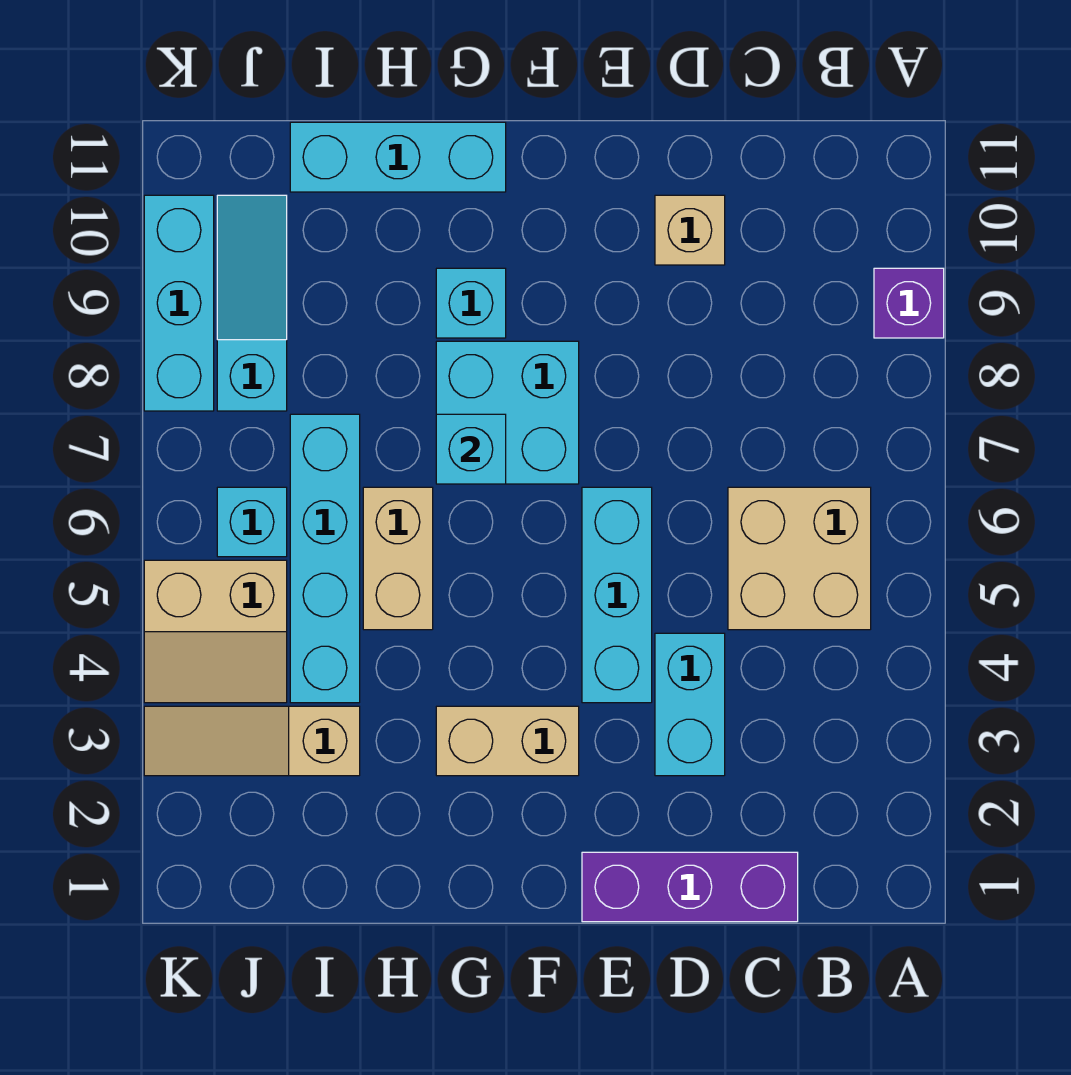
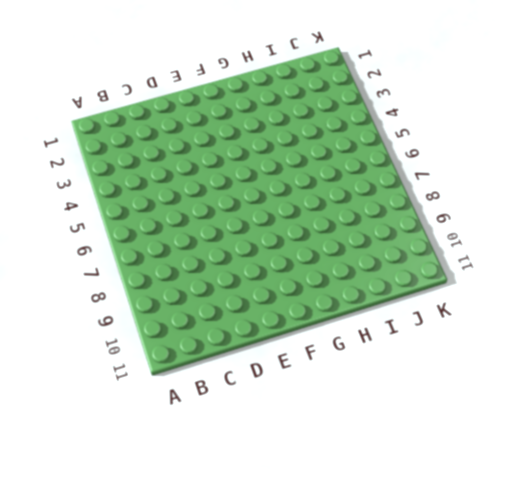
none -> purple brick A9 level 1
none -> tan brick B5:C6 level 1
none -> purple brick C1:E1 level 1

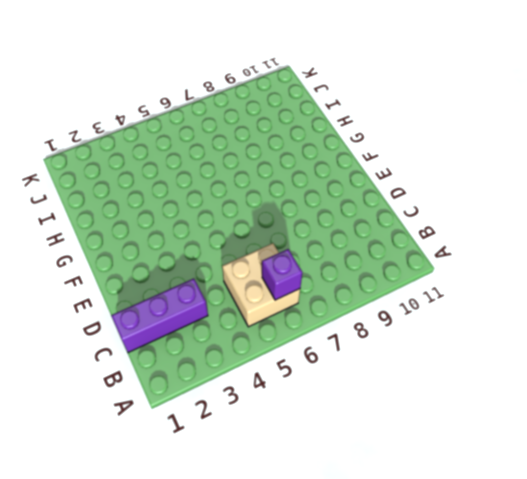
purple brick B6 level 2 -> purple brick A9 level 1
purple brick C1:C3 level 1 -> purple brick C1:E1 level 1
none -> cyan brick D3:D4 level 1
none -> tan brick D10 level 1
none -> cyan brick E4:E6 level 1

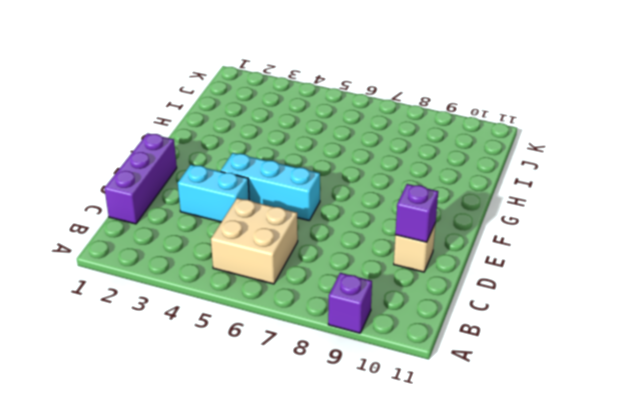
purple brick D10 level 2 -> none
none -> tan brick F3:G3 level 1
none -> cyan brick F7:G8 level 1
none -> cyan brick G9 level 1

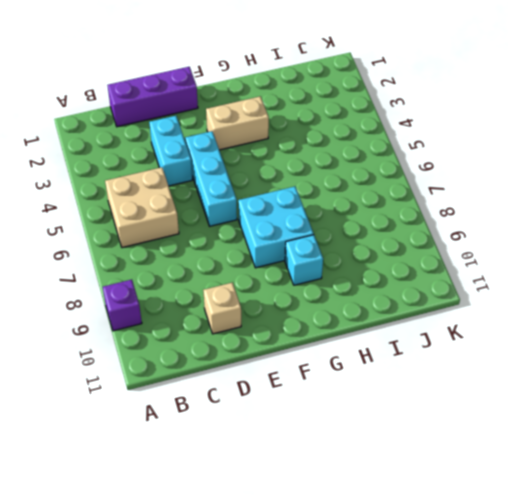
none -> cyan brick G11:I11 level 1
none -> tan brick H5:H6 level 1
none -> tan slope I3:K3 level 1 top I

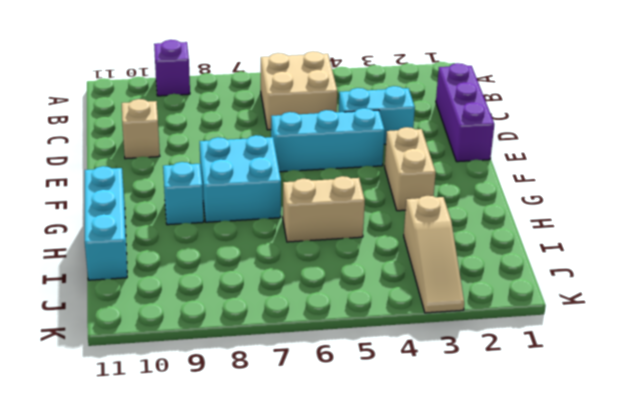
none -> cyan brick I4:I7 level 1
none -> tan slope J4:K5 level 1 top 5
none -> cyan brick J6 level 1

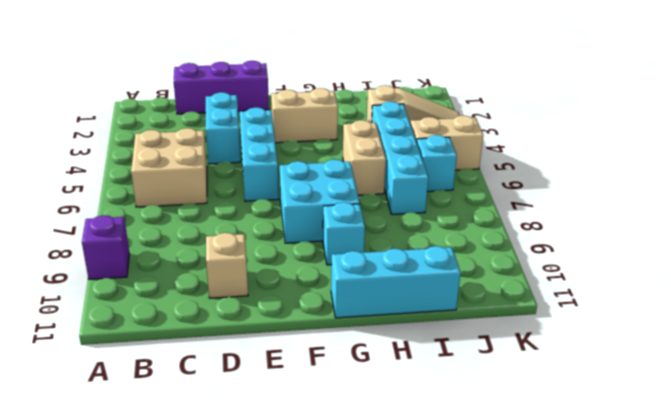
none -> cyan slope J8:J10 level 1 top 8
none -> cyan brick K8:K10 level 1
none -> cyan brick G7 level 2

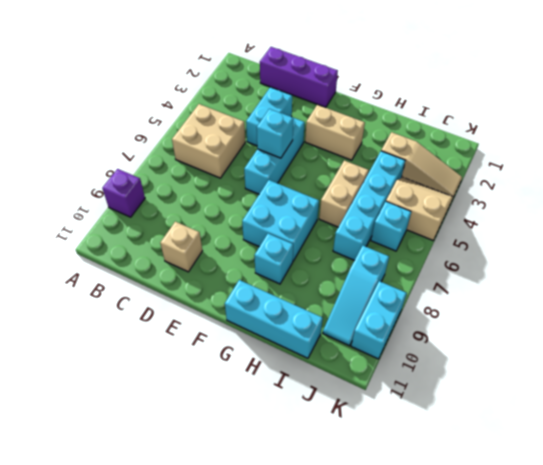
cyan brick E5 level 2 -> cyan brick G7 level 2
cyan brick K9:K10 level 1 -> cyan brick K8:K10 level 1

